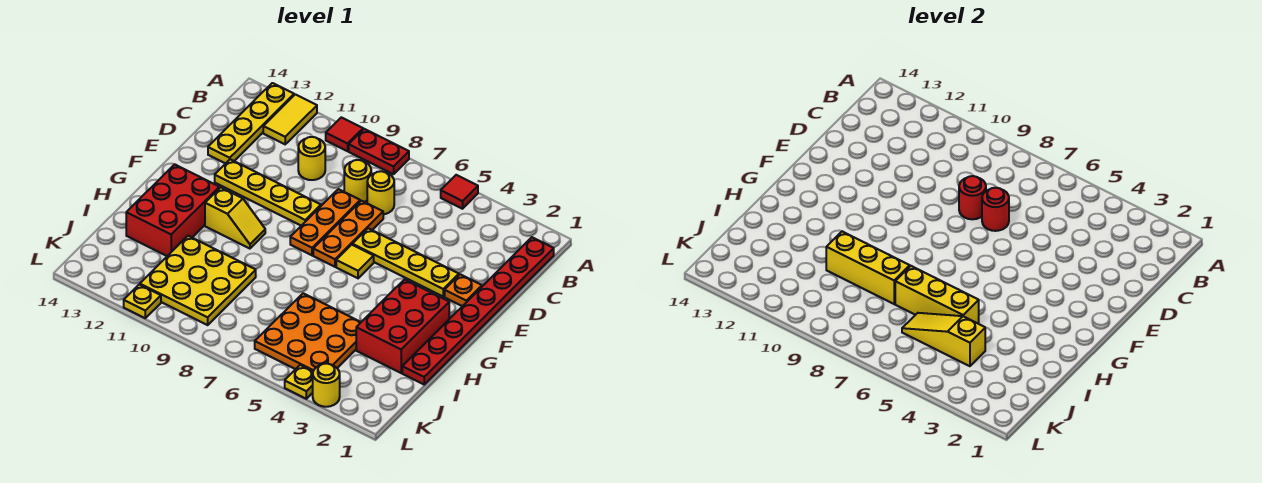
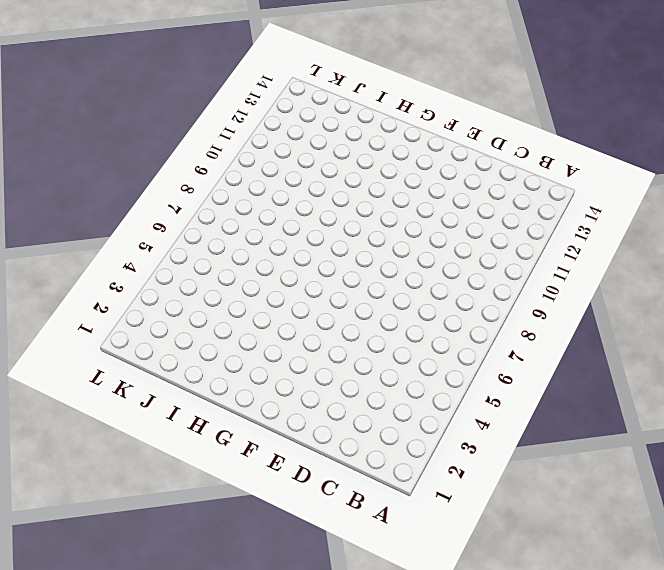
none -> red tile A5 level 1
none -> red plate A8:A9 level 1
none -> red tile A10 level 1

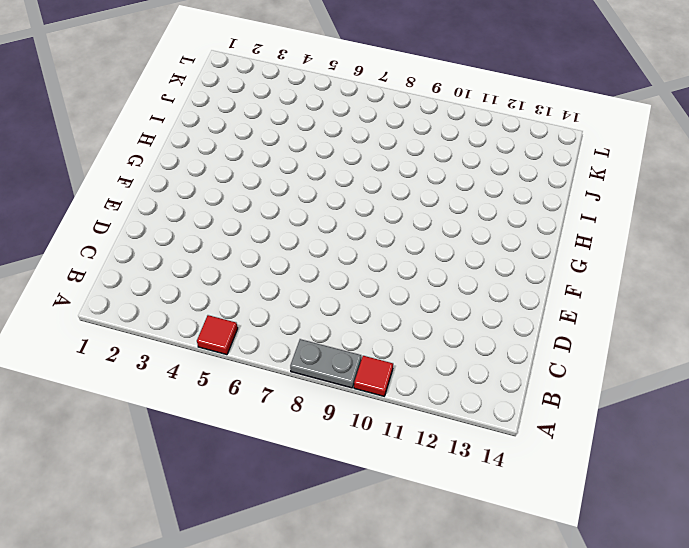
grey plate A8:A9 level 1 -> red plate A8:A9 level 1
none -> yellow tile A12:B12 level 1
none -> yellow plate A13:D13 level 1
none -> red plate B1:I1 level 1

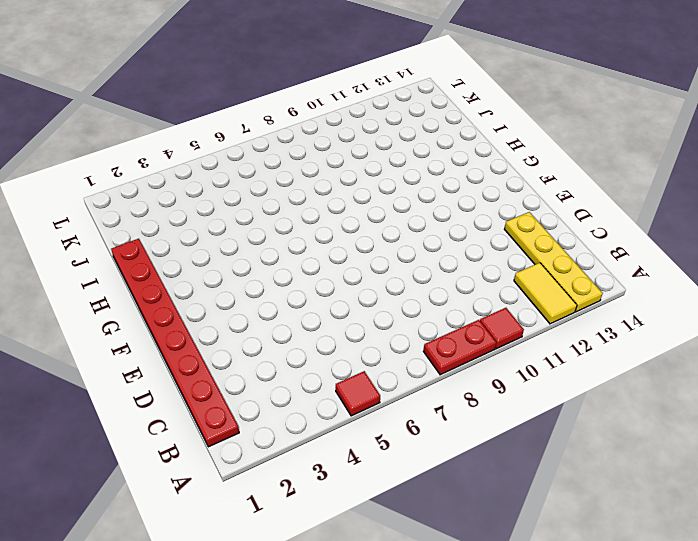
none -> yellow round brick C7 level 1
none -> yellow round brick C8 level 1
none -> yellow round brick C10 level 1

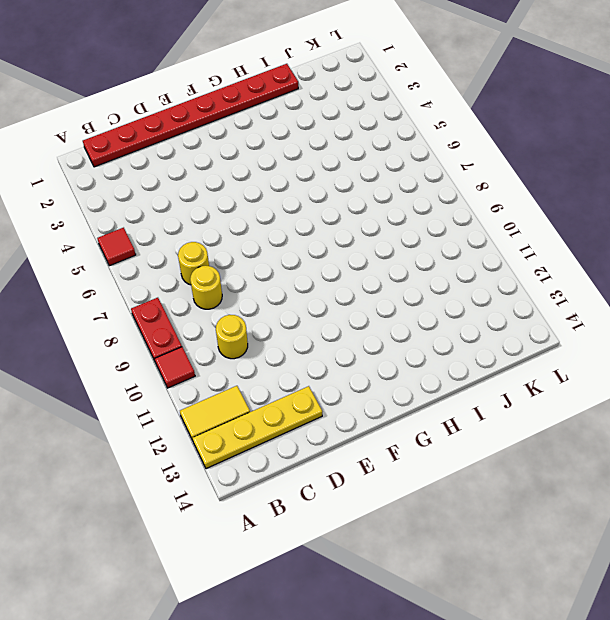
none -> orange plate D7:F7 level 1
none -> orange plate D8:F8 level 1
none -> orange plate E2 level 1

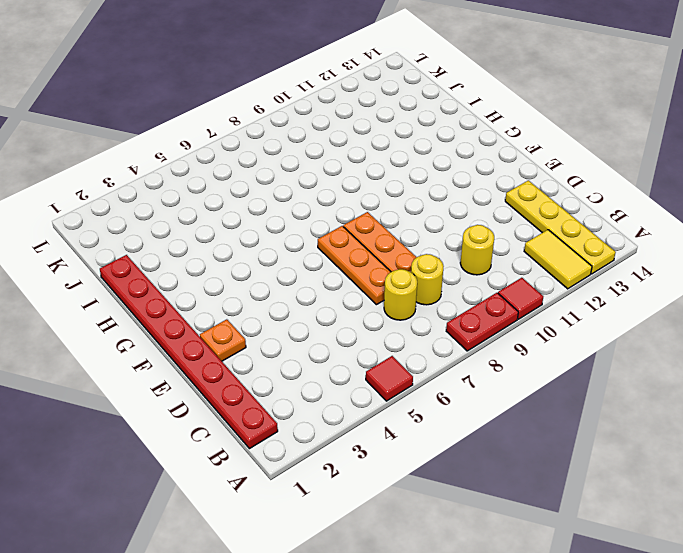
none -> yellow plate E3:E6 level 1
none -> yellow plate E9:E12 level 1
none -> yellow tile F6 level 1

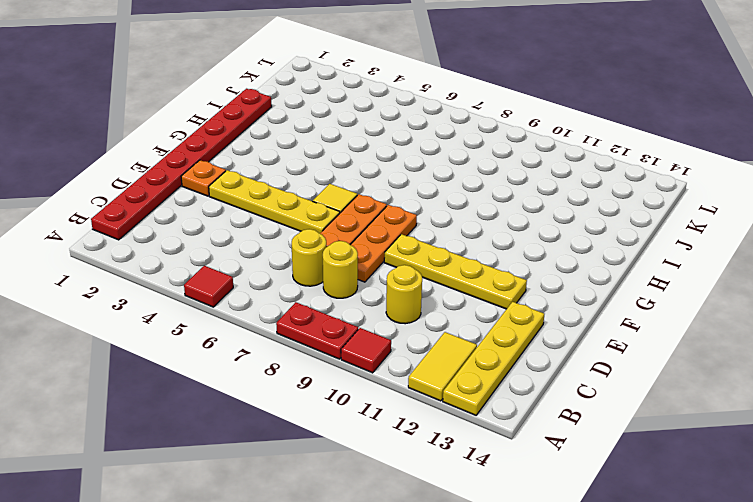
none -> red brick G2:I3 level 1
none -> yellow slope G10:G11 level 1 top 11
none -> red brick G12:I13 level 1

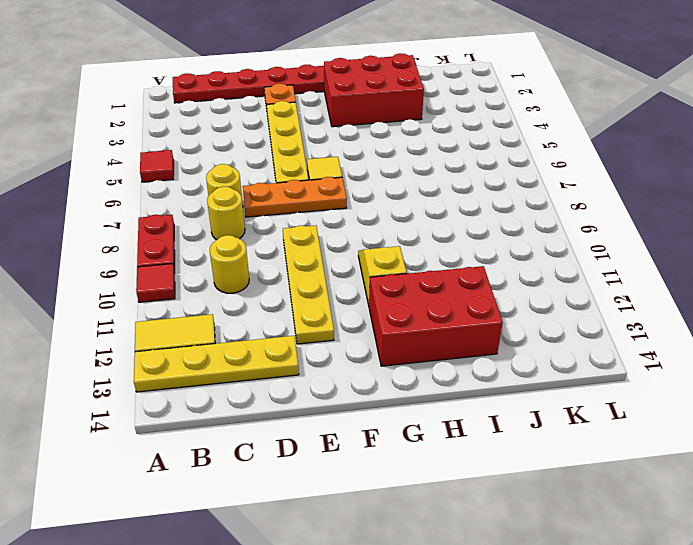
none -> orange plate D8:F8 level 1
none -> orange plate I4:K6 level 1
none -> yellow plate I9:K11 level 1

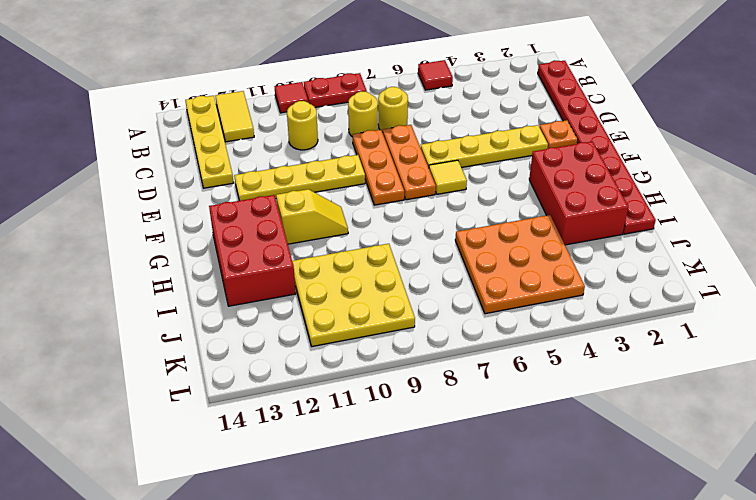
none -> yellow round brick L3 level 1
none -> yellow plate L4 level 1
none -> yellow plate L11 level 1

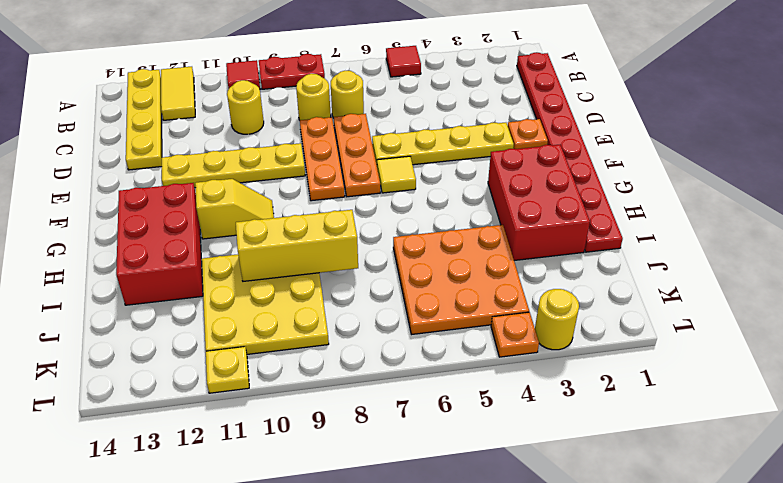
orange plate L4 level 1 -> yellow plate L4 level 1
none -> red round brick D7 level 2
none -> red round brick D8 level 2
none -> yellow brick I5:I7 level 2

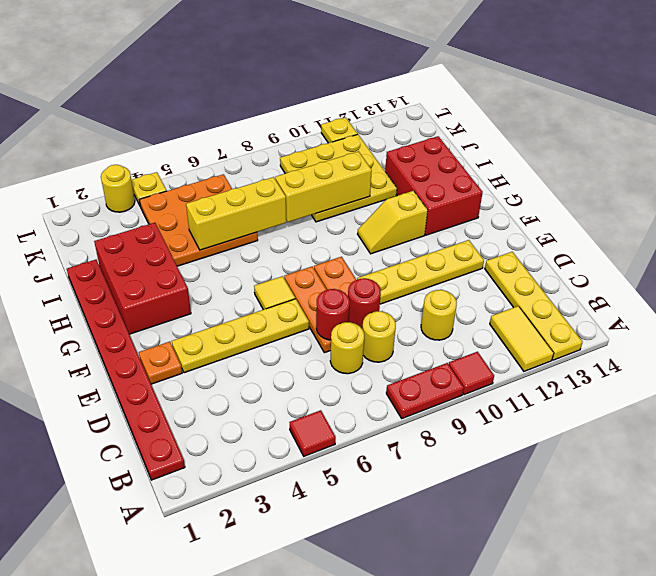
none -> yellow slope J4:J6 level 2 top 4

